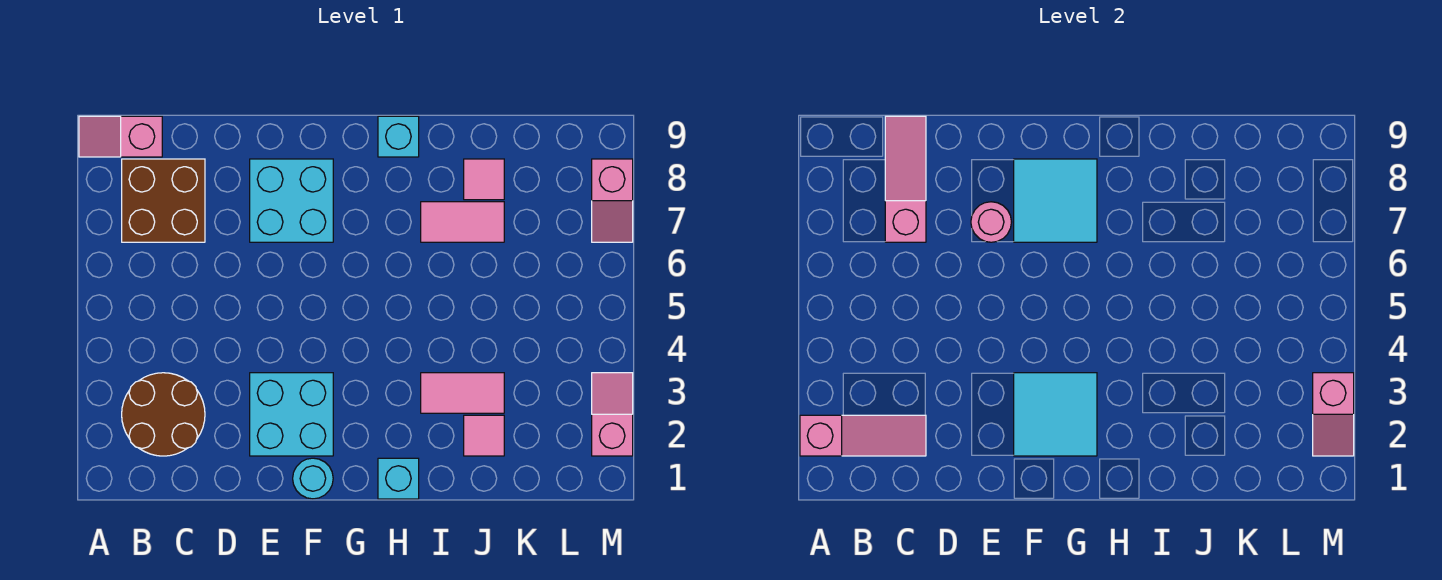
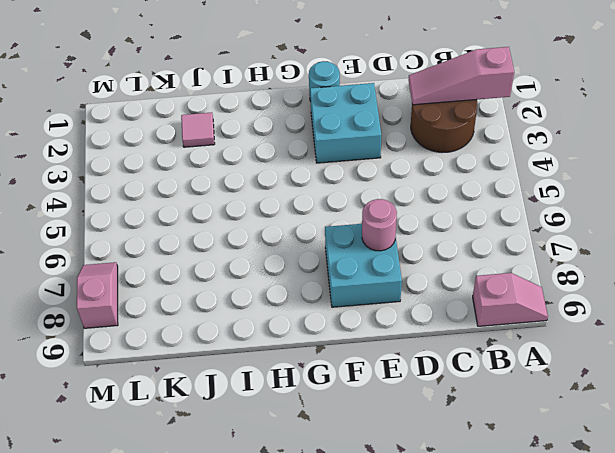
none -> brown brick B7:C8 level 1
none -> cyan brick H1 level 1
none -> cyan brick H9 level 1

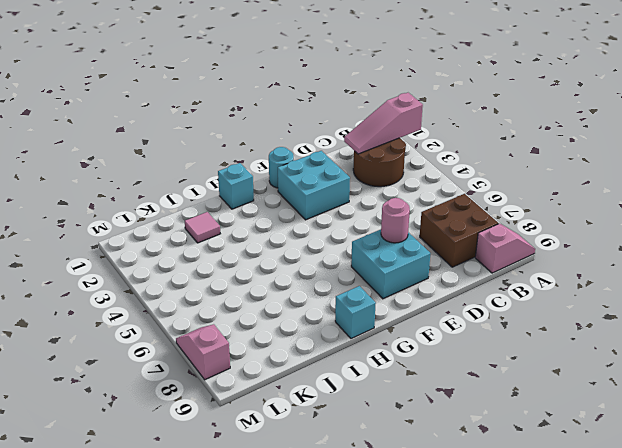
none -> pink tile I3:J3 level 1
none -> pink tile I7:J7 level 1
none -> pink tile J8 level 1

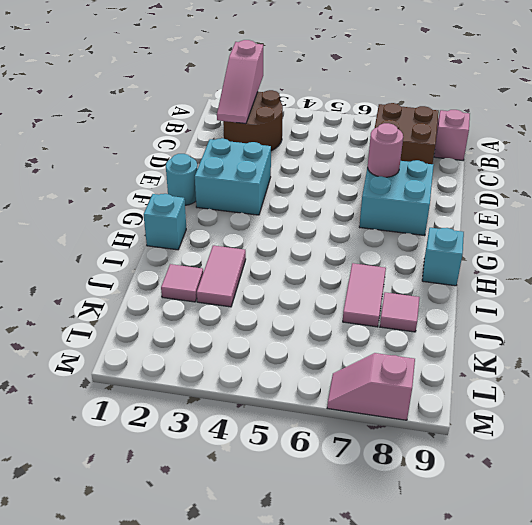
none -> pink slope M2:M3 level 1 top 2
none -> pink slope C7:C9 level 2 top 7
none -> cyan tile F2:G3 level 2

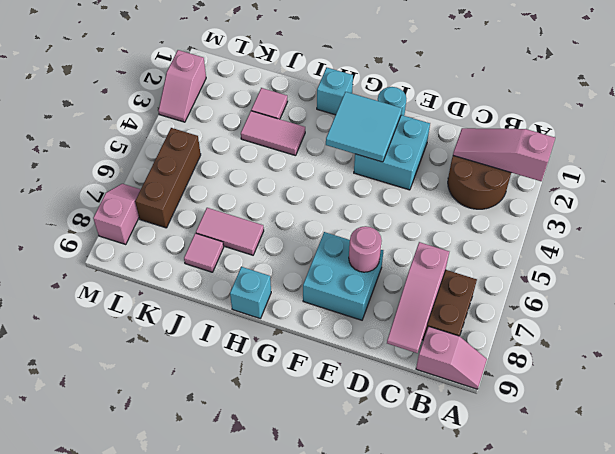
brown brick L5:L7 level 1 -> none
none -> cyan tile F7:G8 level 2
none -> pink slope M2:M3 level 2 top 3

